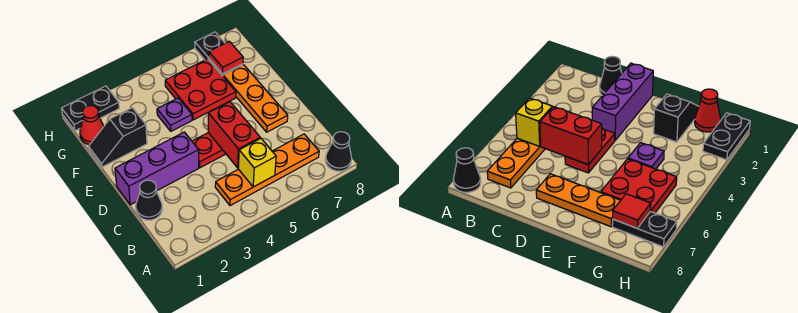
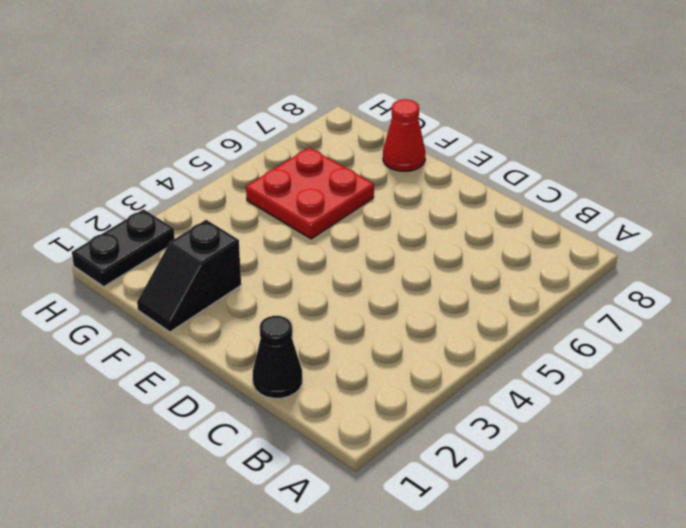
red cone F8 level 1 -> red cone G1 level 1
none -> black cone A8 level 1
none -> orange plate B4:B7 level 1
none -> purple brick D1:D3 level 1

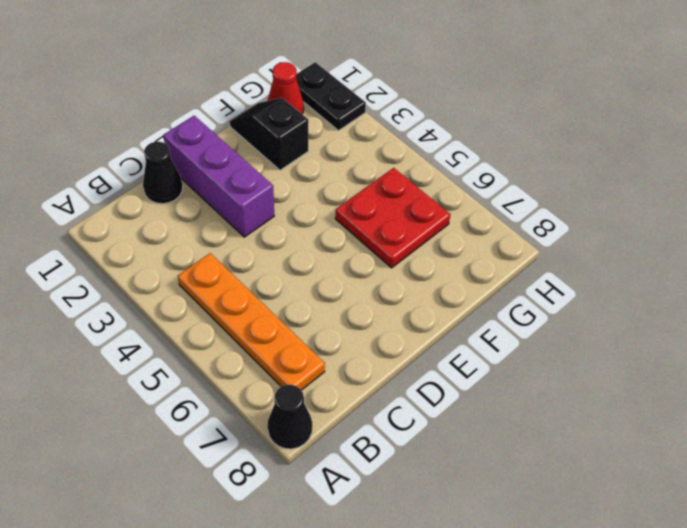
none -> red plate D4:D5 level 1
none -> orange plate D7:F7 level 1
none -> purple plate F4 level 1

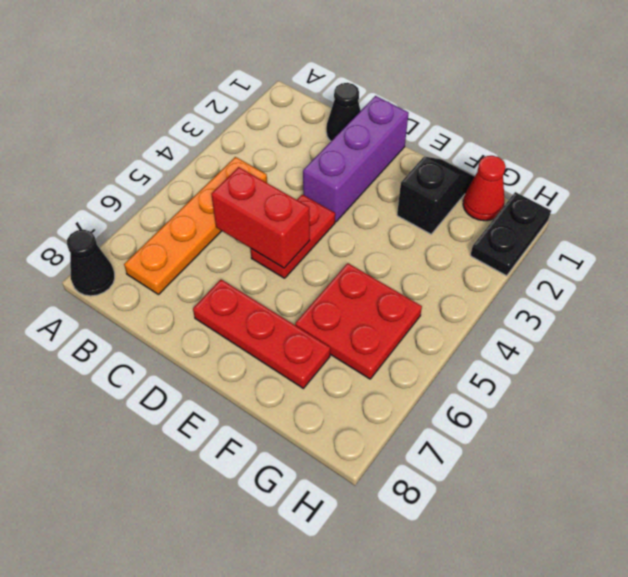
red plate D7:F7 level 1 -> orange plate D7:F7 level 1
none -> purple plate F4 level 1
none -> black plate G7:H7 level 1
none -> yellow brick B5 level 2

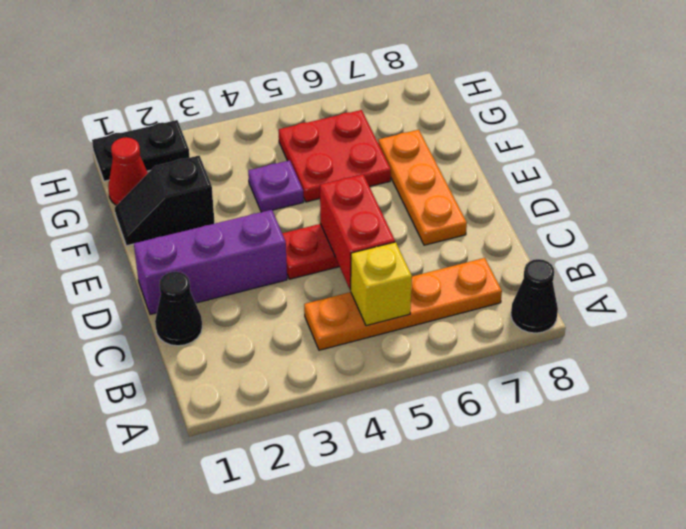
none -> black plate G7:H7 level 1
none -> red tile G7 level 2

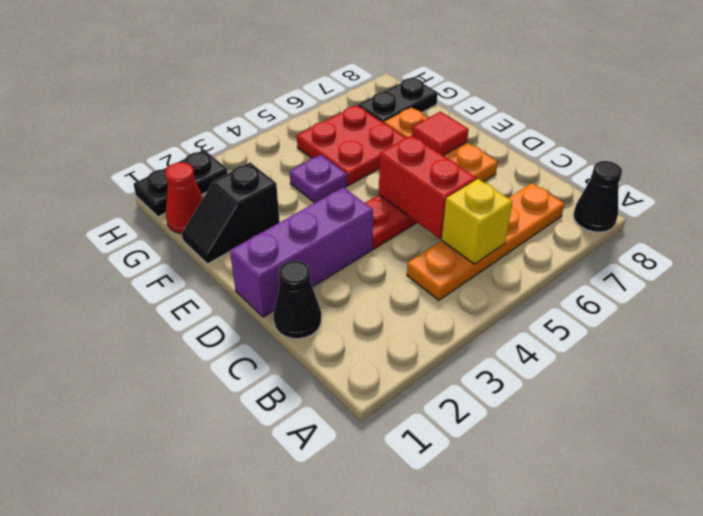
red tile E7 level 2 -> red tile G7 level 2
black plate G7:G8 level 1 -> black plate G7:H7 level 1

